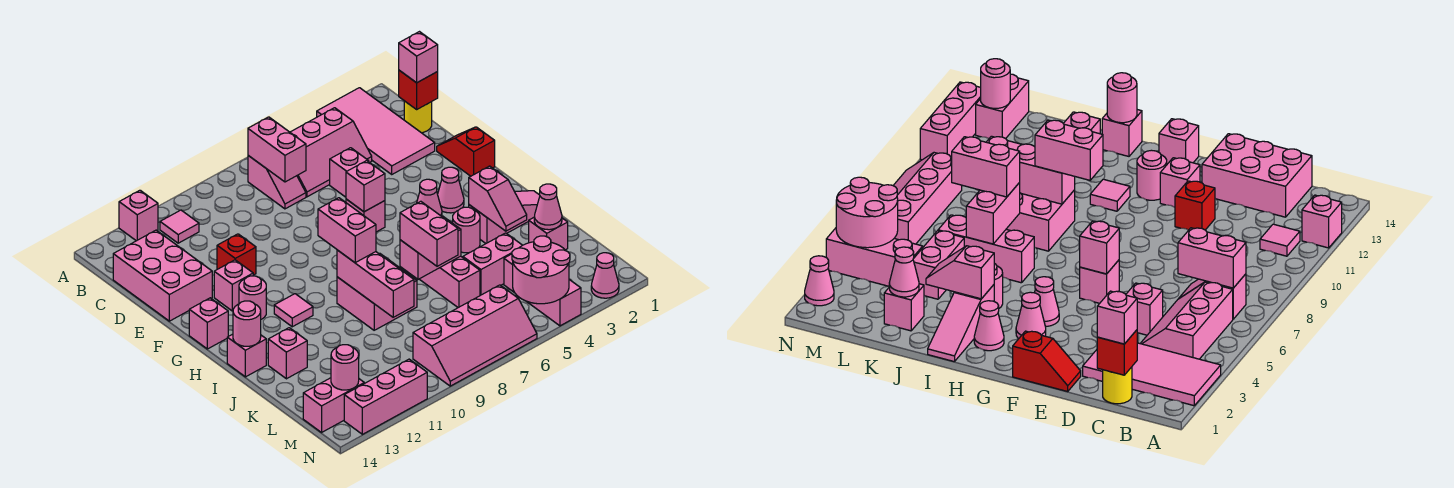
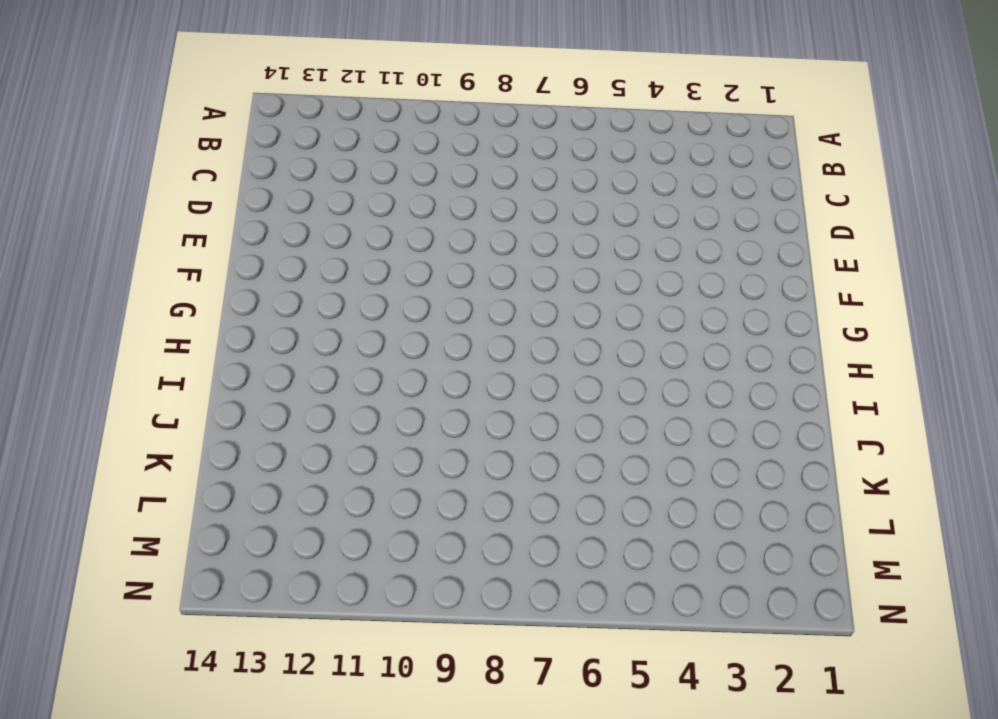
none -> pink tile A2:D3 level 1
none -> pink brick A12 level 1
none -> pink slope B4:C6 level 1 top B
none -> pink slope B7:C7 level 1 top B

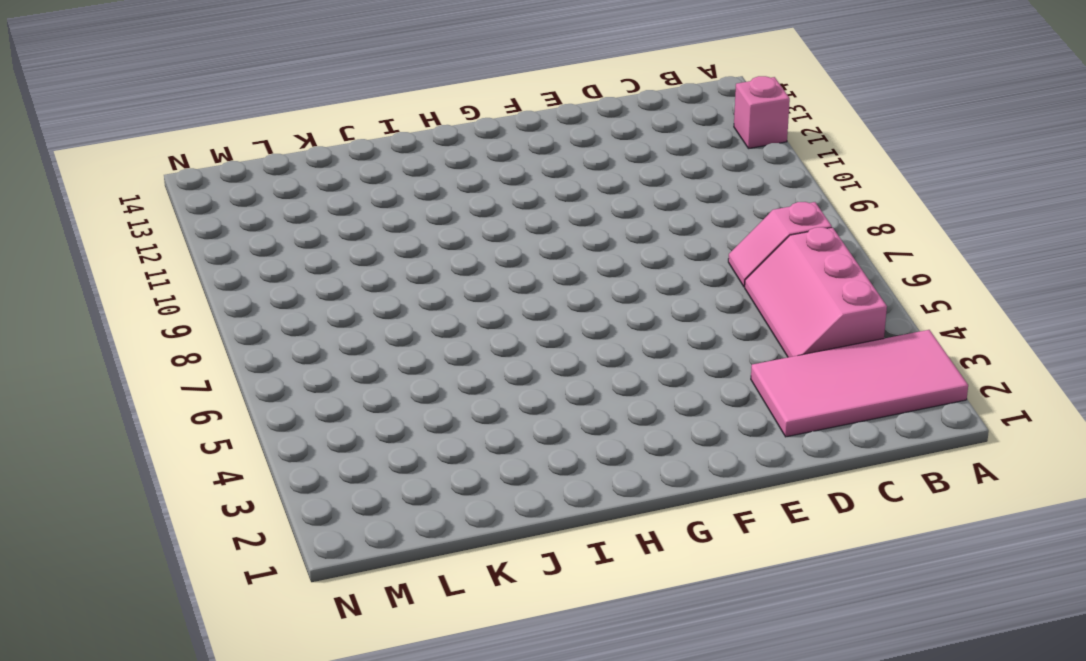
none -> pink tile B11 level 1
none -> yellow round brick C1 level 1
none -> pink brick C13:E14 level 1
none -> pink brick D5 level 1

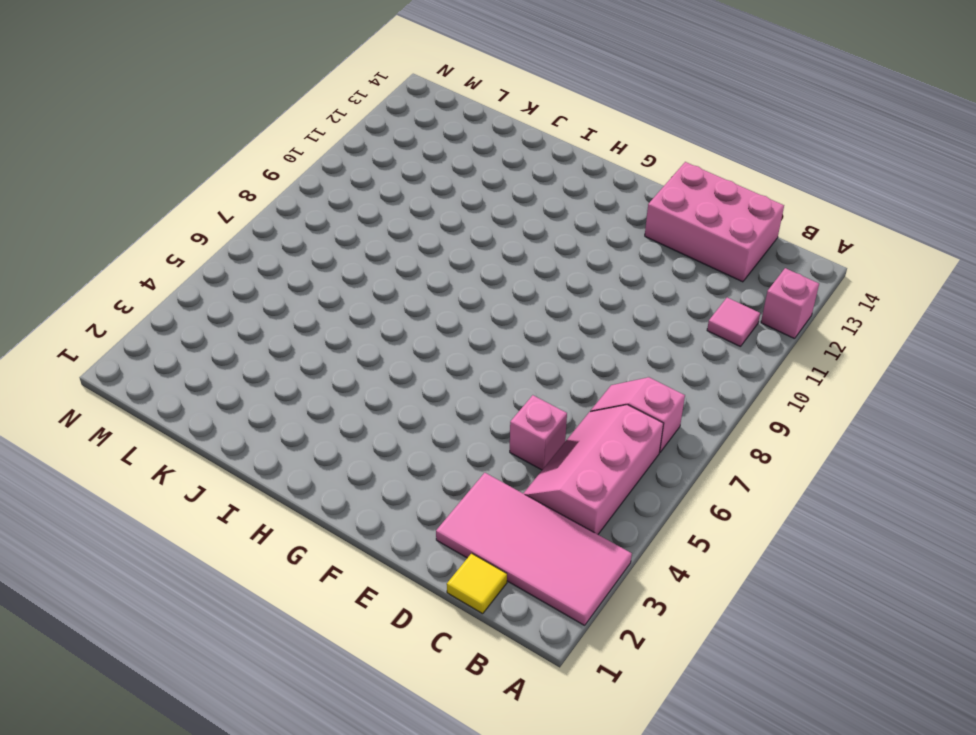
yellow tile C1 level 1 -> yellow round brick C1 level 1
none -> red slope E1:F1 level 1 top F
none -> red brick E11 level 1
none -> pink brick F6 level 1
none -> pink brick F12 level 1

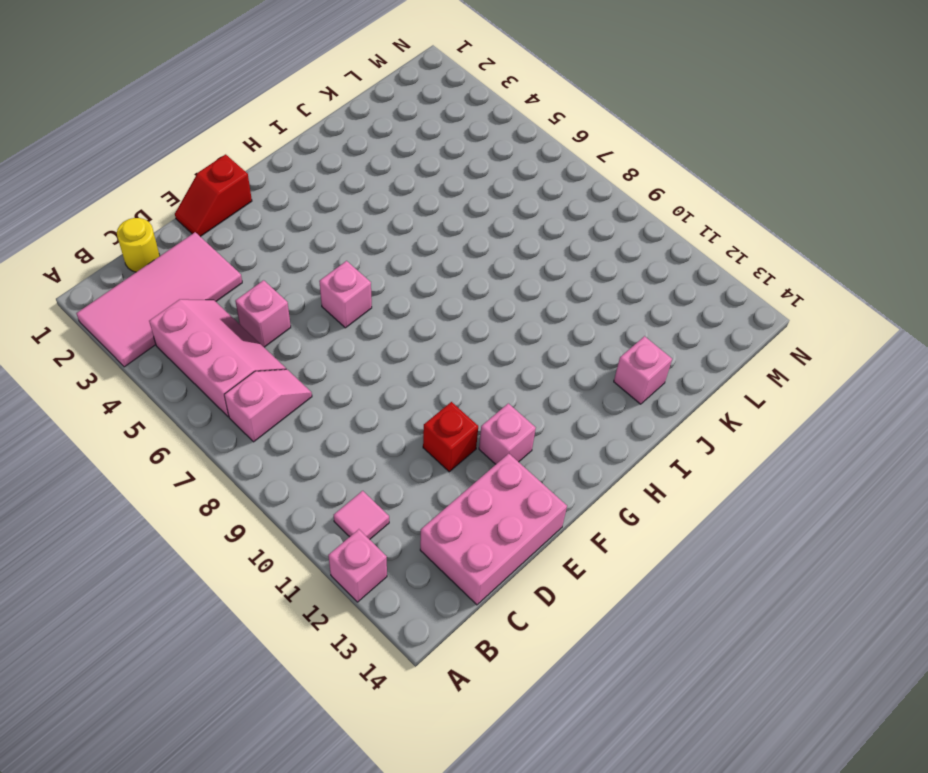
none -> pink cone G3 level 1
none -> pink cone G4 level 1
none -> pink round brick G12 level 1
none -> pink brick G14 level 1

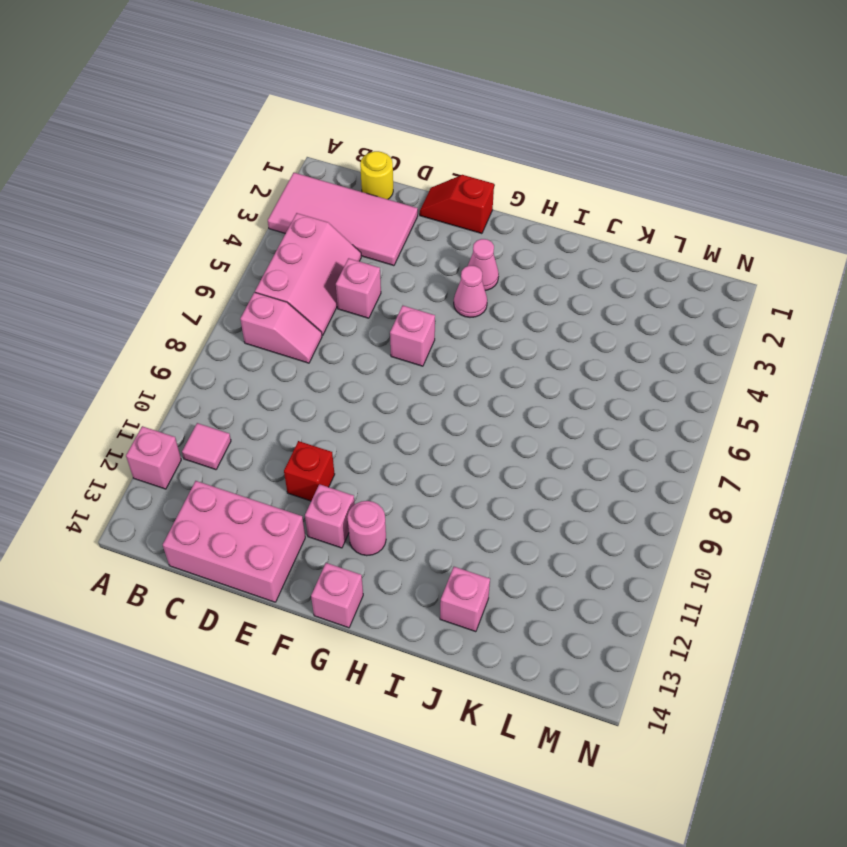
none -> pink cone H2 level 1
none -> pink tile H11 level 1
none -> pink slope I1:I3 level 1 top 3
none -> pink round brick I4 level 1

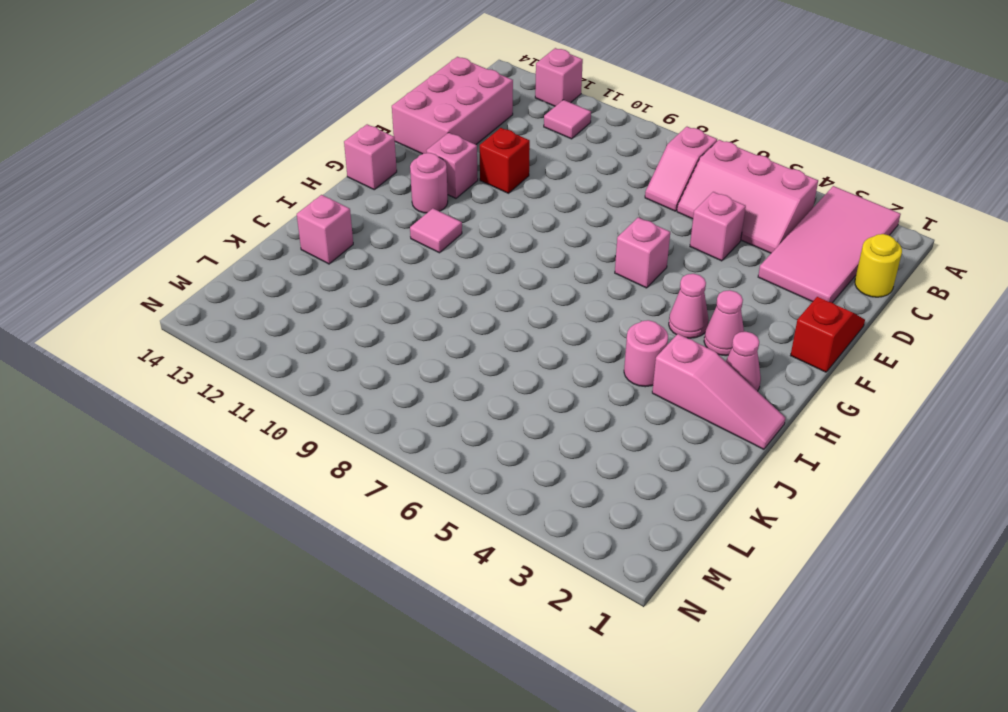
none -> pink brick I6:K6 level 1
none -> pink brick I8:J9 level 1
none -> pink brick I14 level 1
none -> pink brick K2 level 1

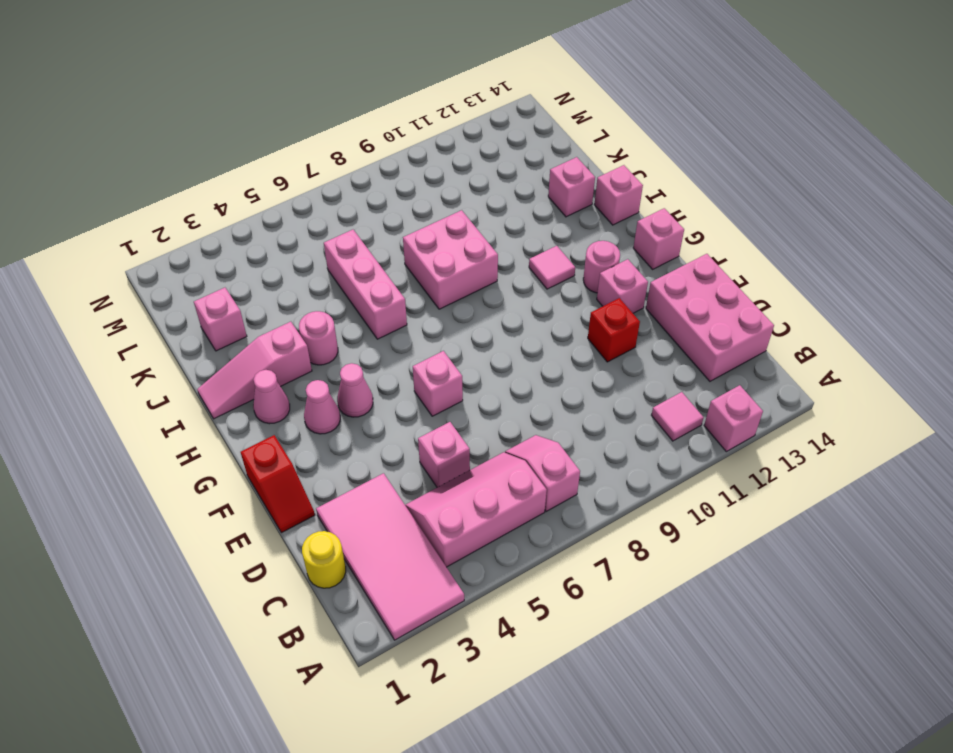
none -> pink brick K4:K5 level 1
none -> pink brick L4:N4 level 1
none -> pink slope M6:N9 level 1 top M
none -> pink brick M13:M14 level 1

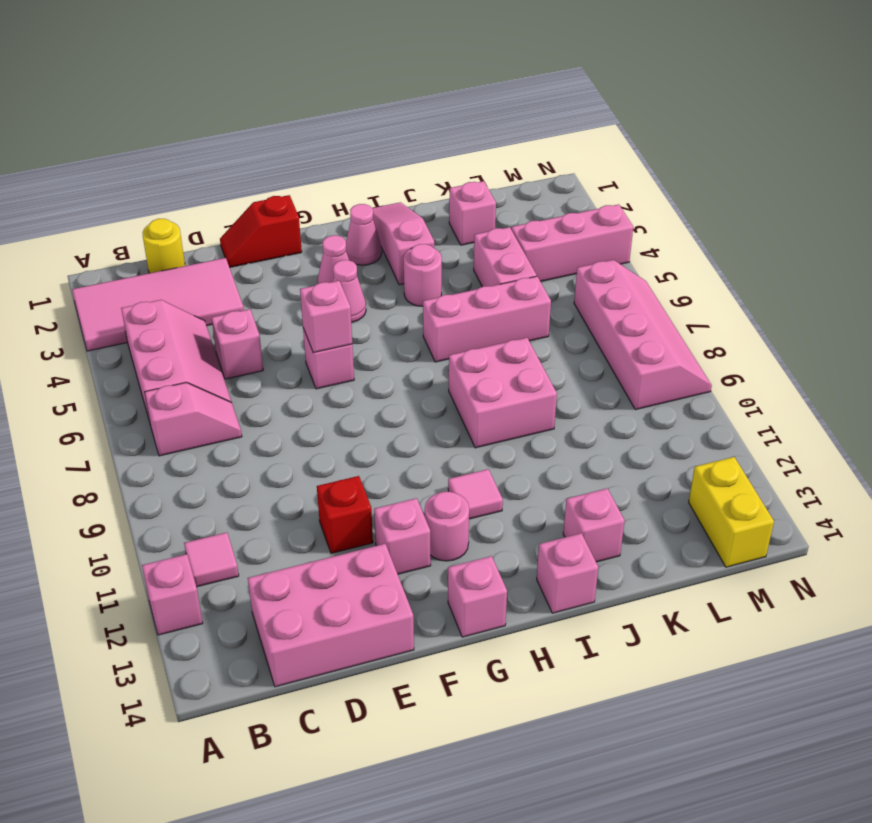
yellow brick M13:M14 level 1 -> pink brick M13:M14 level 1
none -> pink cone N2 level 1
none -> pink brick N11:N13 level 1
none -> pink brick B7:C7 level 2
none -> red brick C1 level 2

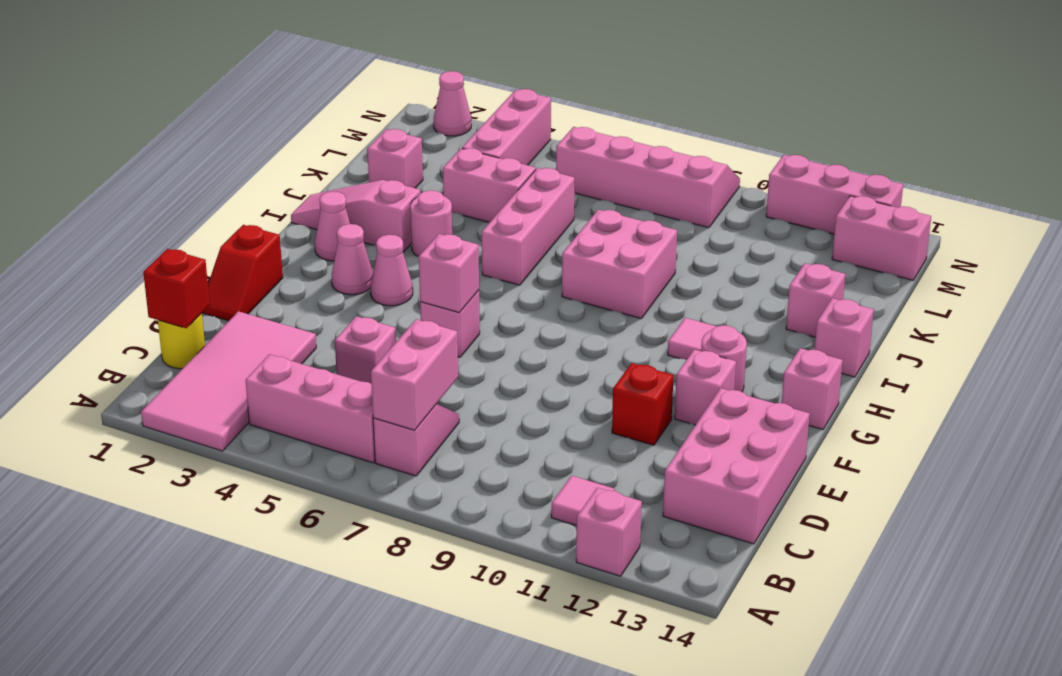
none -> pink slope I3:J3 level 2 top I
none -> pink brick I9:K9 level 2
none -> pink round brick I14 level 2
none -> pink brick J6:J7 level 2

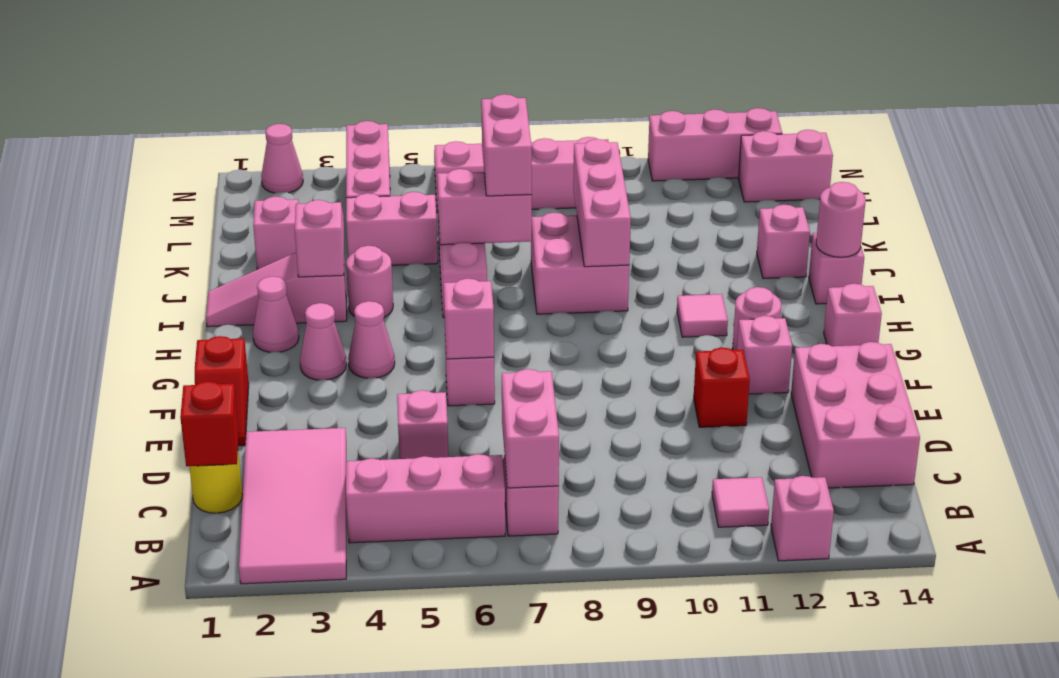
none -> pink cone K2 level 2
none -> pink round brick M4:N5 level 2
none -> pink round brick M13 level 2
none -> pink brick C1 level 3

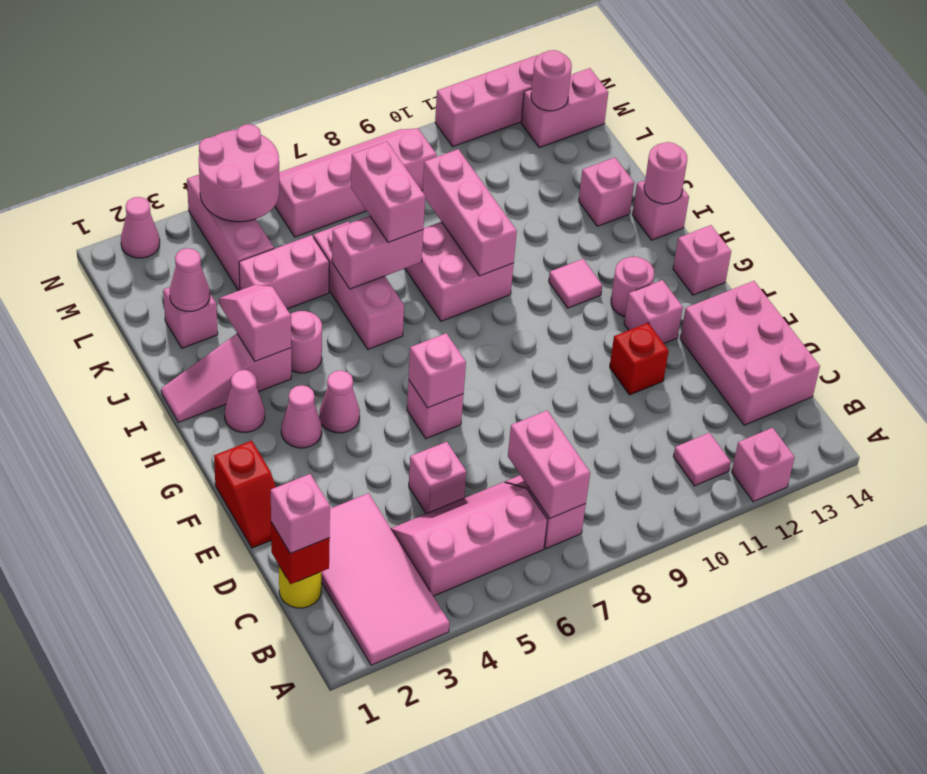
none -> pink brick H9:I9 level 3

